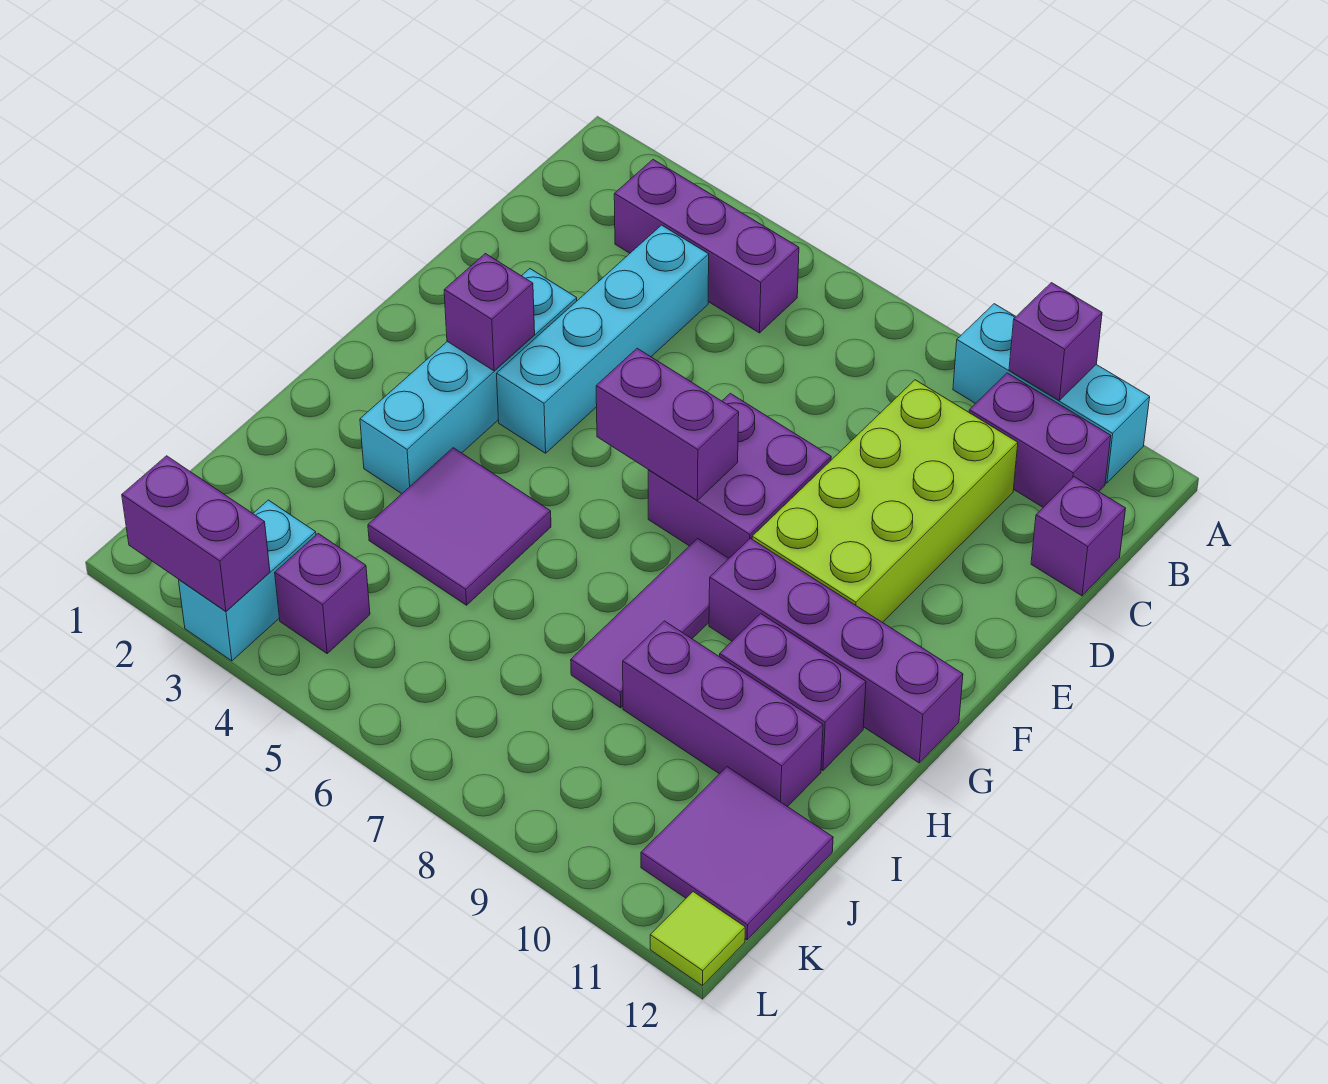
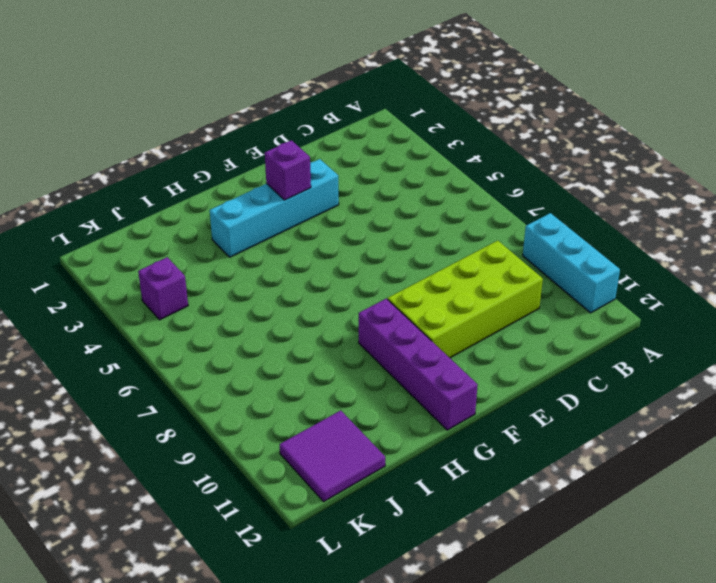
none -> purple brick B3:B5 level 1
none -> purple brick B10:B11 level 1
none -> cyan brick C4:F4 level 1

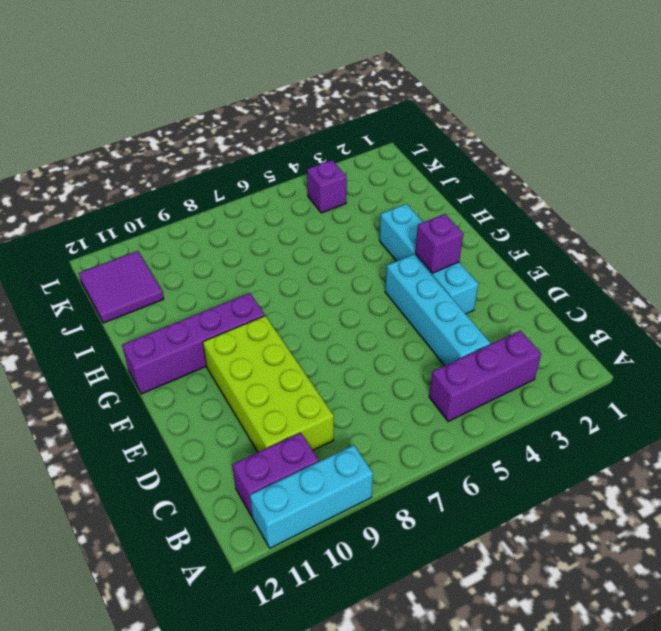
none -> purple brick C12 level 1
none -> purple brick E7:F8 level 1
none -> purple tile G8:I8 level 1

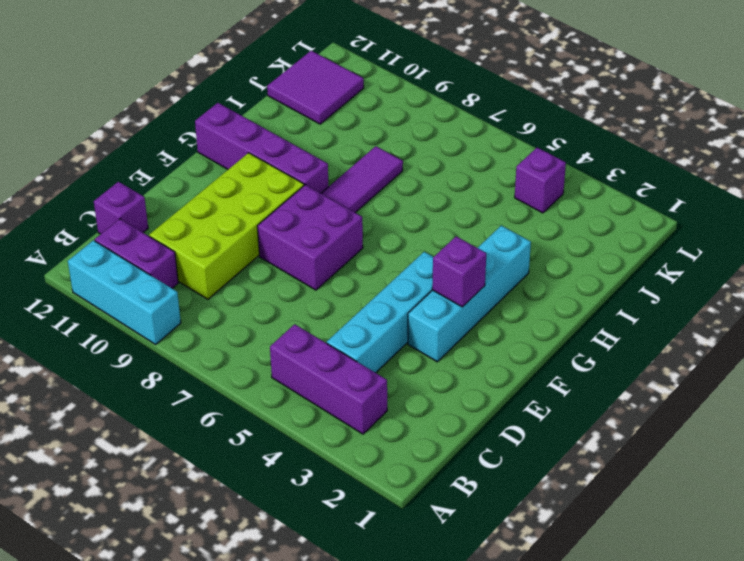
none -> purple tile H4:I5 level 1
none -> purple brick H10:H11 level 1
none -> purple brick I9:I11 level 1

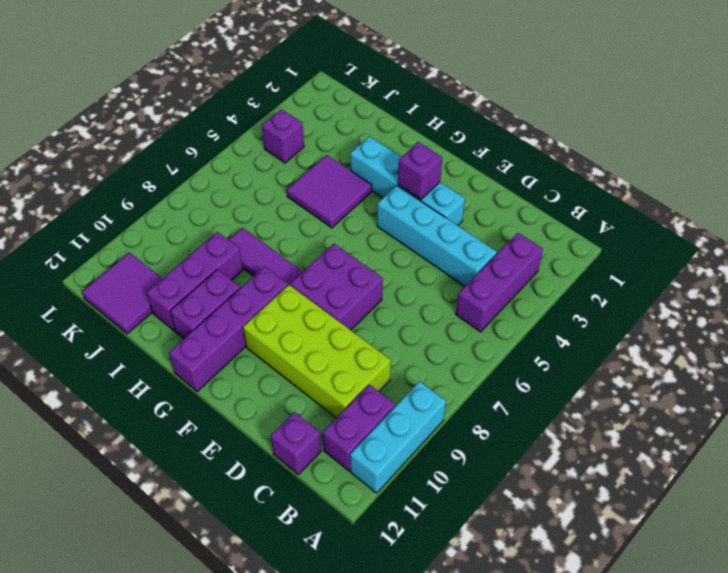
none -> cyan brick K3:L3 level 1
none -> lime tile L12 level 1
none -> purple brick A10 level 2

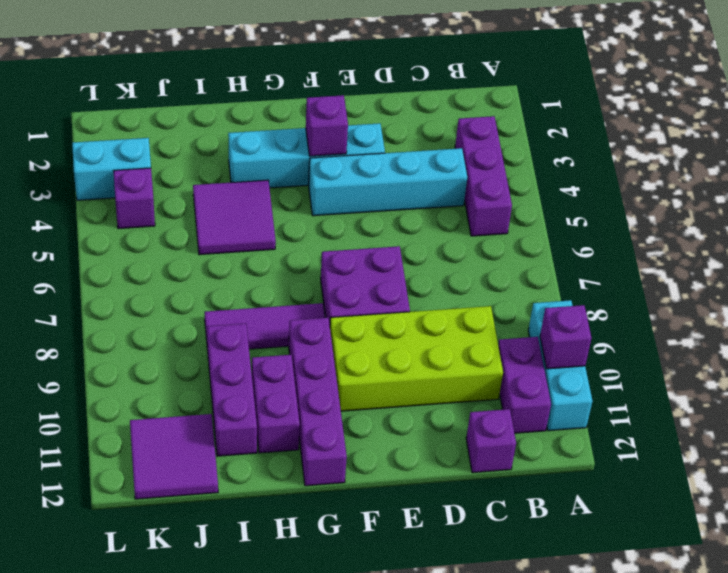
none -> lime tile L12 level 1
none -> purple brick F6:F7 level 2
none -> purple brick L2:L3 level 2

